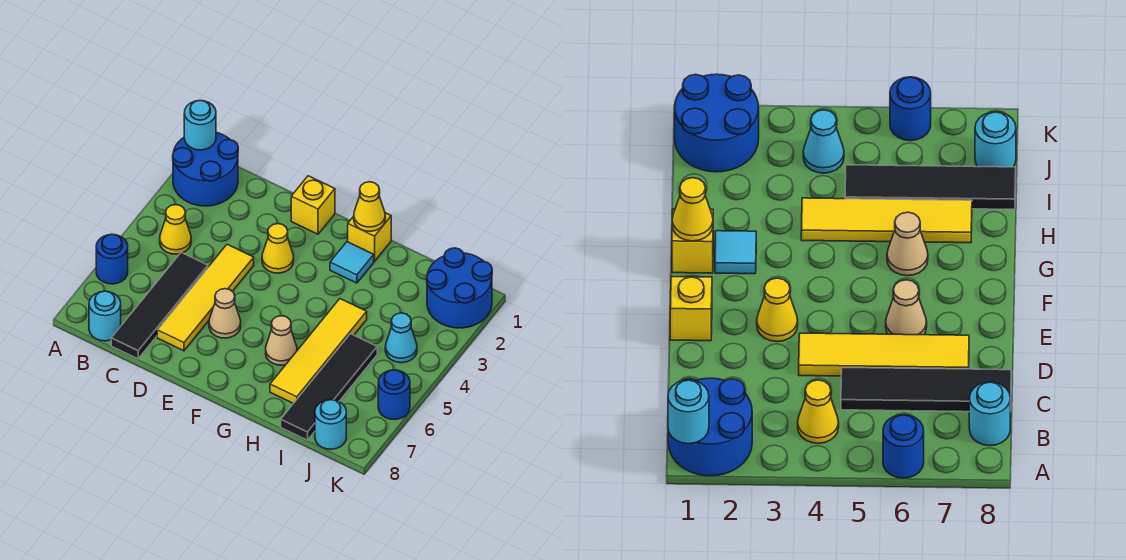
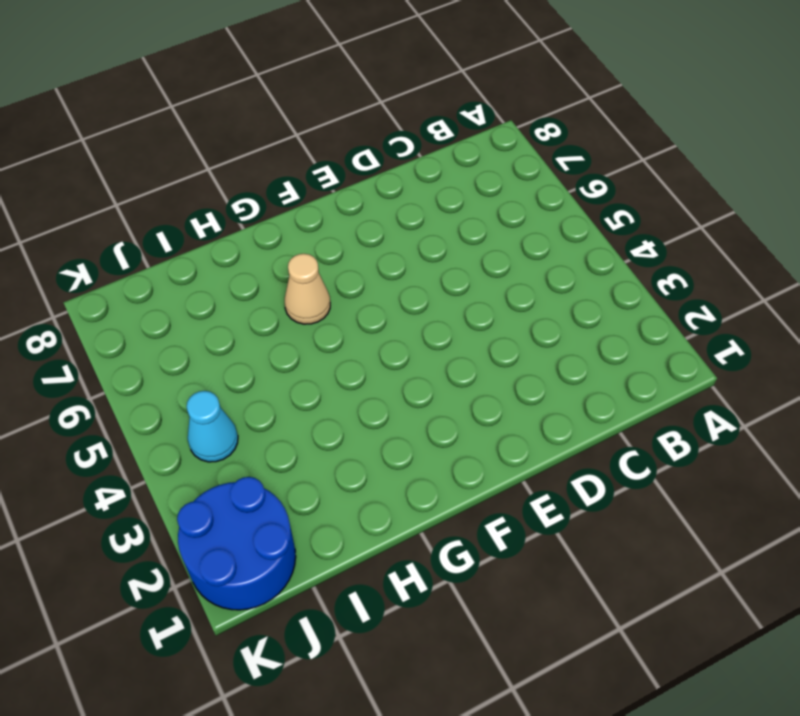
none -> blue round brick A1:B2 level 1
none -> blue round brick A6 level 1
none -> yellow cone B4 level 1

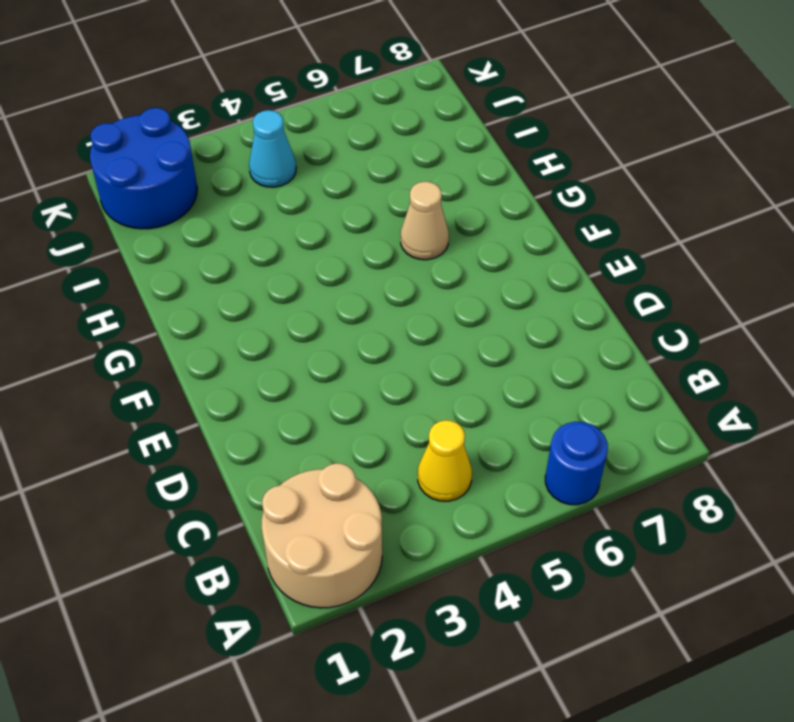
tan round brick A1:B2 level 1 -> blue round brick A1:B2 level 1
none -> cyan round brick B8 level 1
none -> black tile C5:C8 level 1
none -> yellow tile D4:D7 level 1

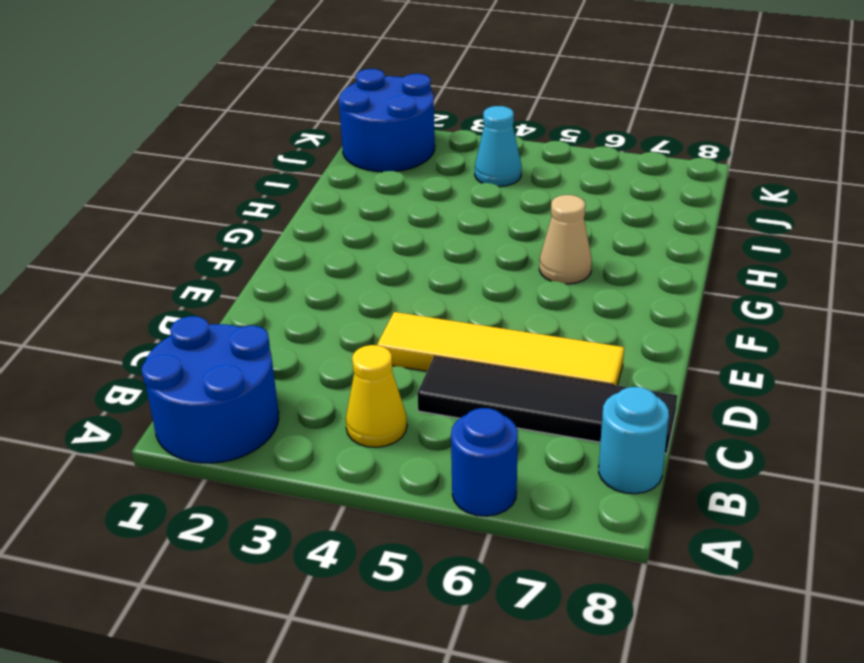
none -> yellow brick E1 level 1
none -> yellow cone E3 level 1
none -> tan cone E6 level 1

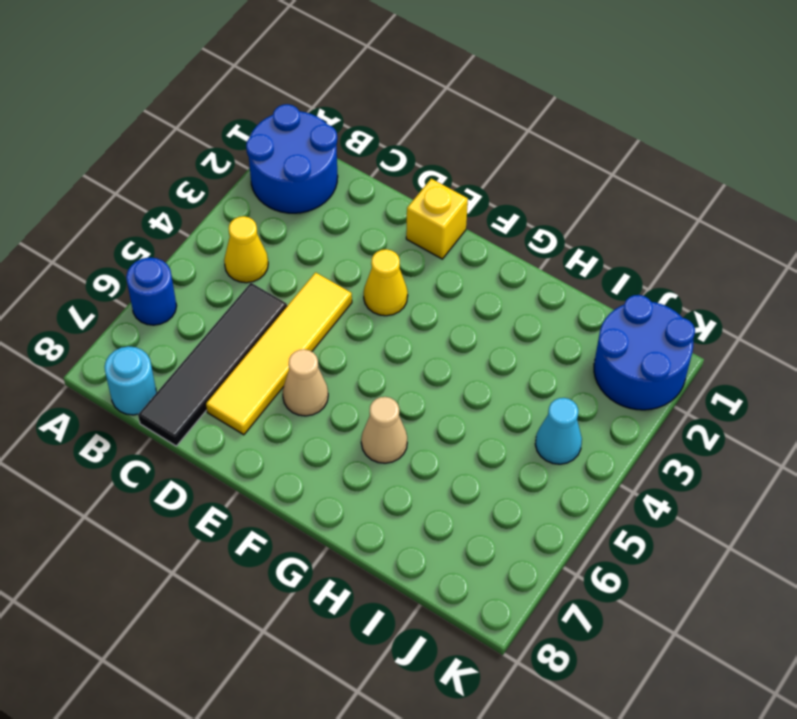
none -> yellow brick G1 level 1
none -> cyan tile G2 level 1
none -> yellow tile H4:H7 level 1

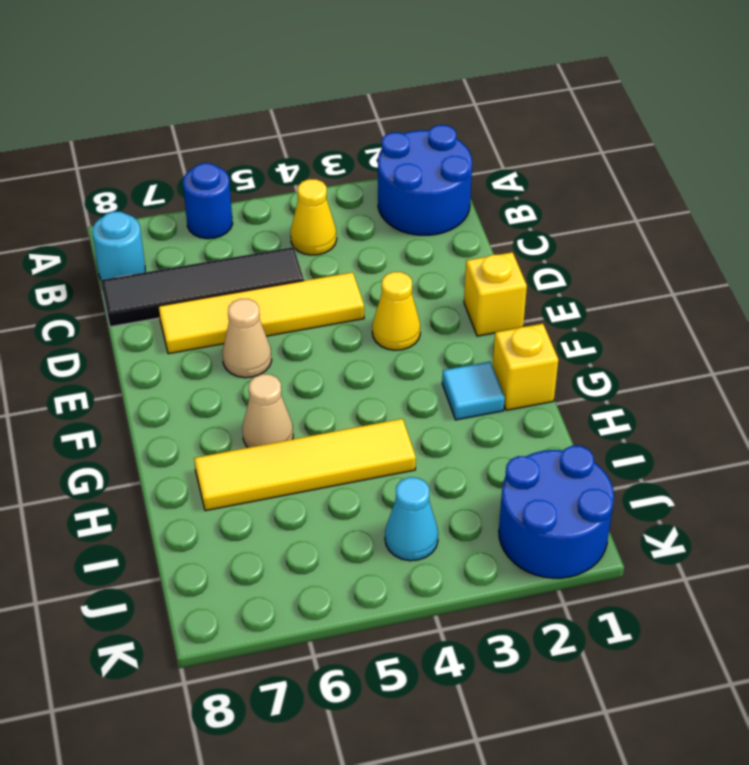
none -> black tile I5:I8 level 1
none -> cyan round brick J8 level 1
none -> blue round brick K6 level 1

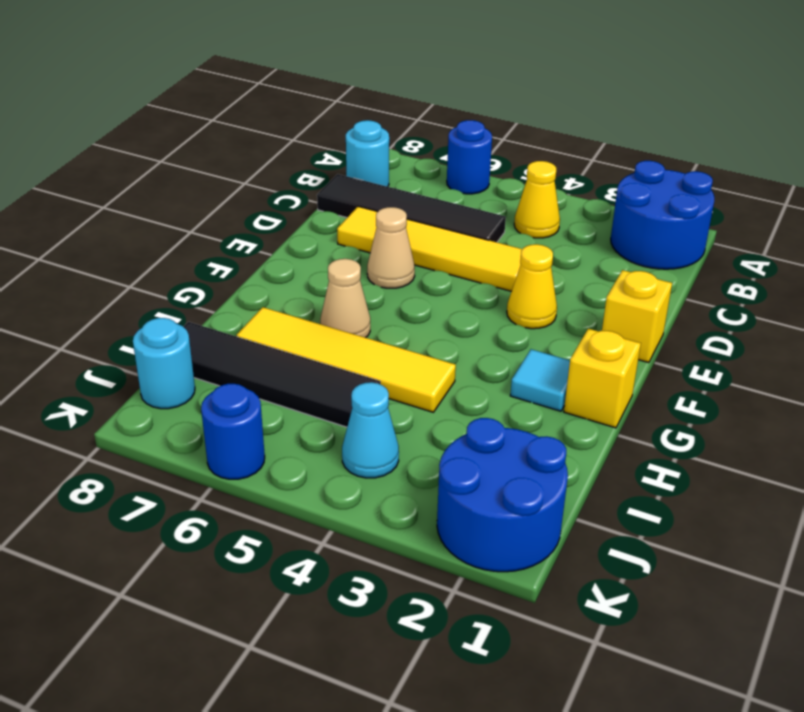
none -> cyan round brick A1 level 2
none -> yellow cone G1 level 2

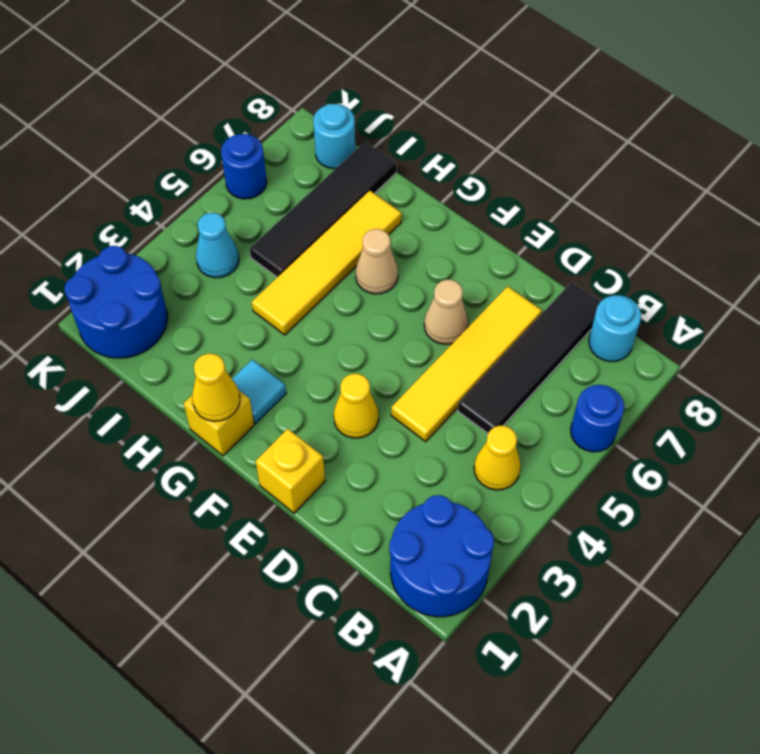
none -> cyan round brick A1 level 2

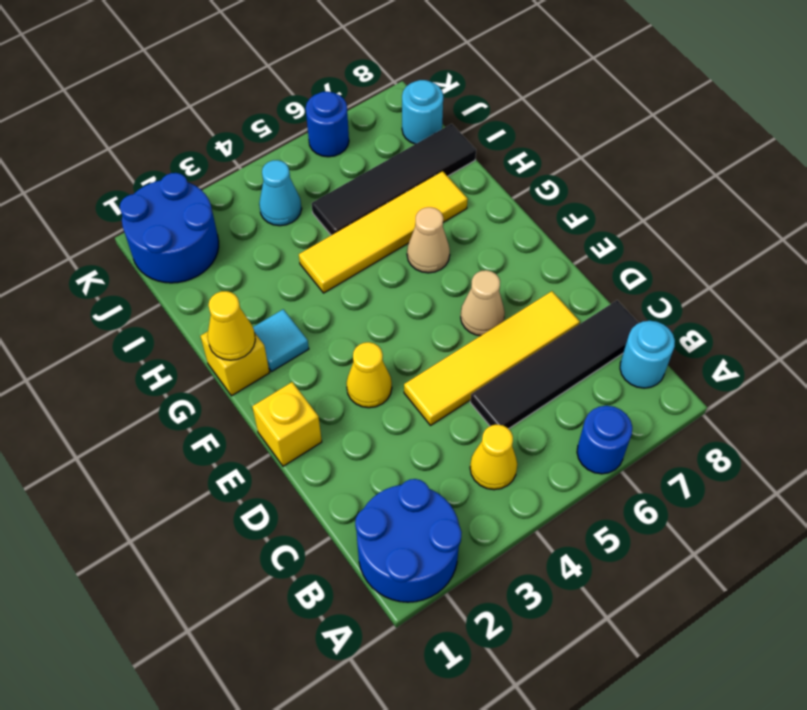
none -> cyan round brick A1 level 2

